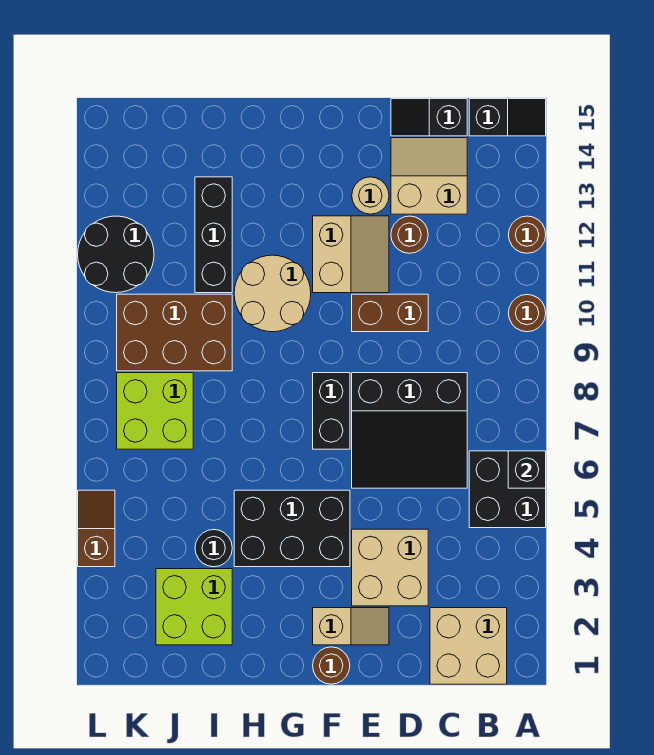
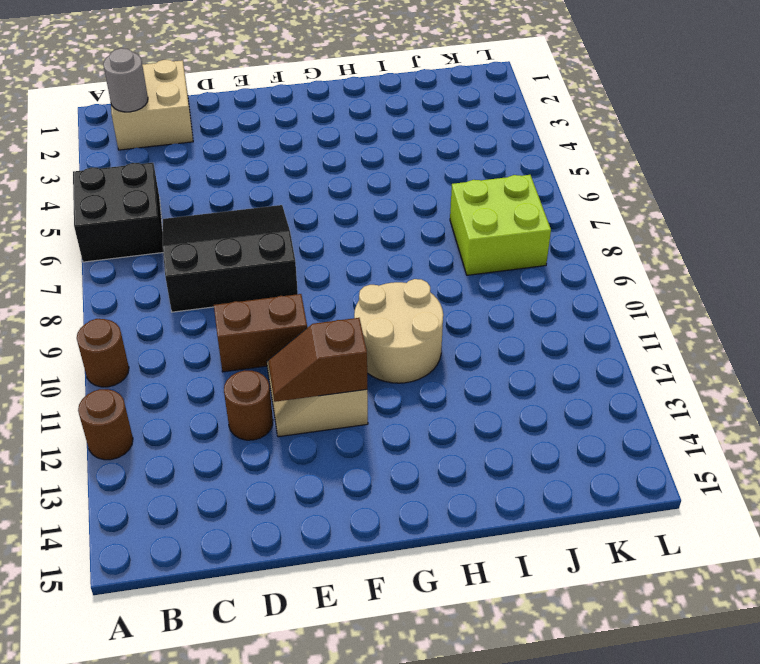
grey round brick B2 level 2 -> none
brown slope E12:F12 level 2 top F -> brown slope L4:L5 level 1 top 4
none -> black slope A15:B15 level 1 top B
none -> tan slope C13:D14 level 1 top 13
none -> black slope C15:D15 level 1 top C

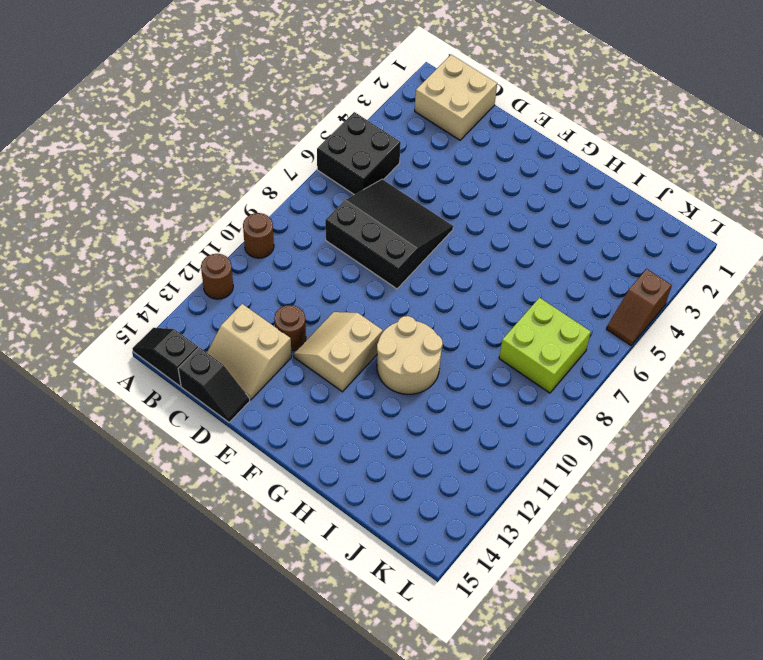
none -> tan brick D3:E4 level 1
none -> brown brick D10:E10 level 1
none -> tan slope E2:F2 level 1 top F

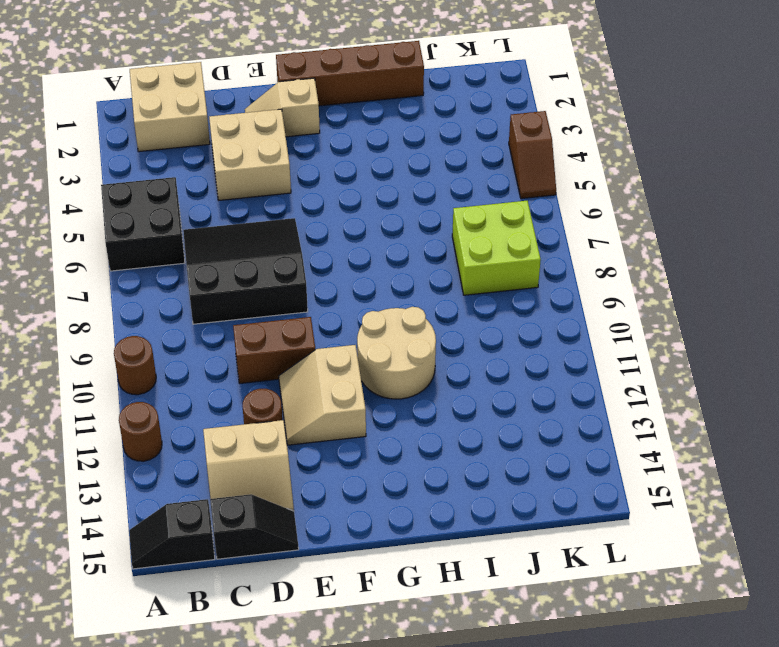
brown brick F1:I1 level 1 -> brown round brick F1 level 1
none -> tan round brick E13 level 1
none -> black brick F4:H5 level 1
none -> black brick F7:F8 level 1

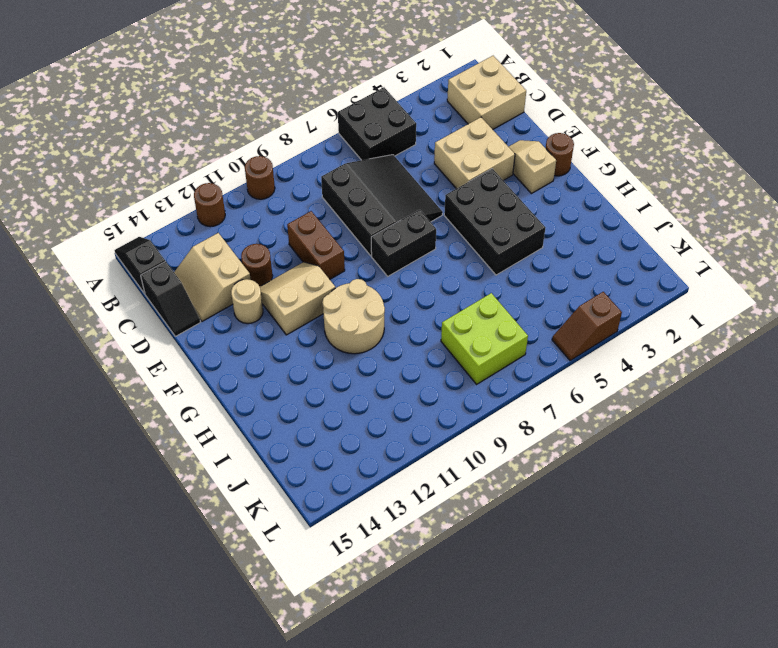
none -> lime brick I2:J3 level 1
none -> black round brick I4 level 1
none -> brown brick I9:K10 level 1

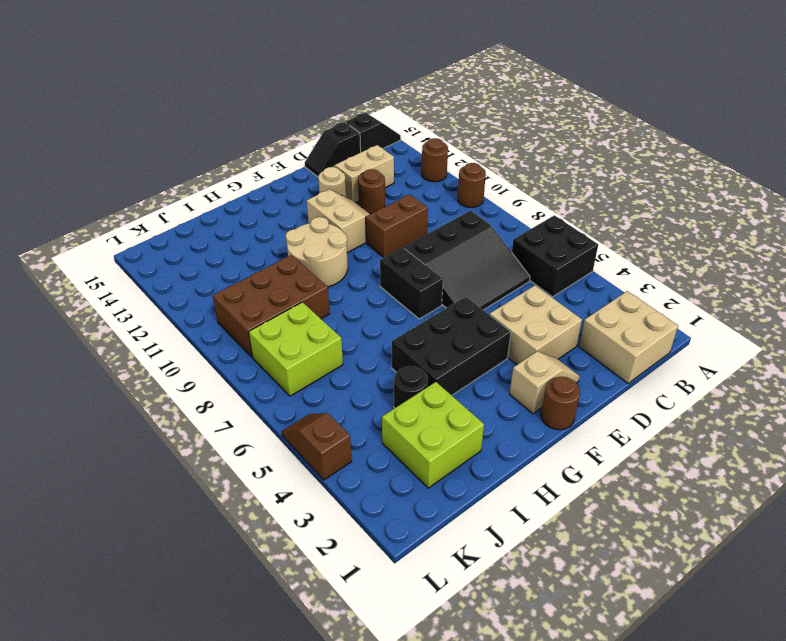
none -> black brick I11:I13 level 1
none -> black round brick K11:L12 level 1
none -> black brick A6 level 2

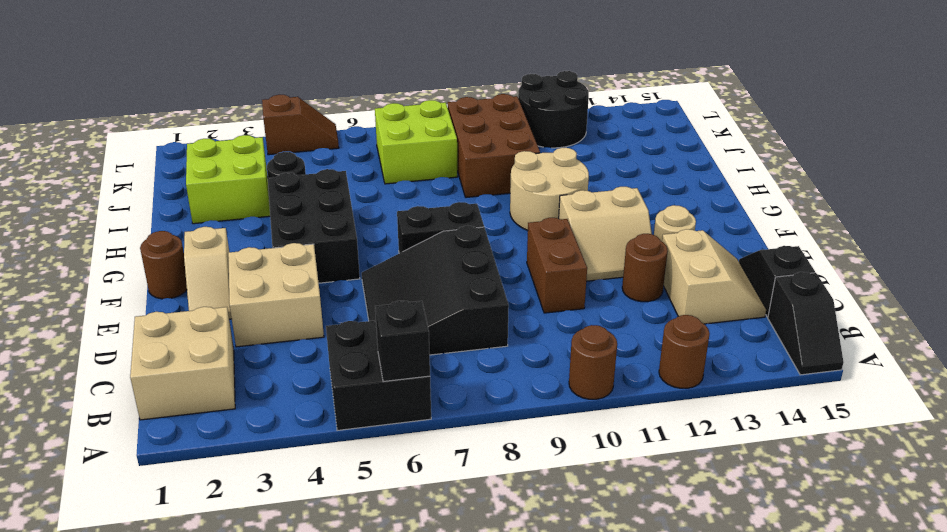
none -> black brick I11:I13 level 1

